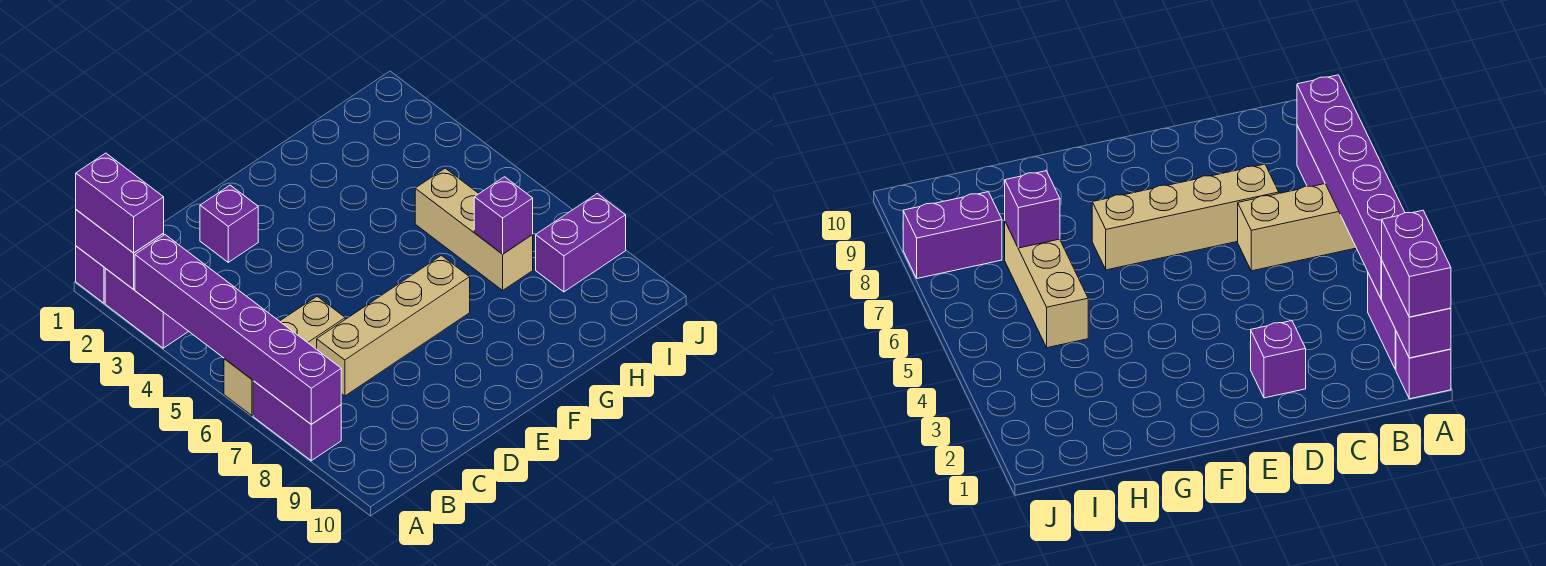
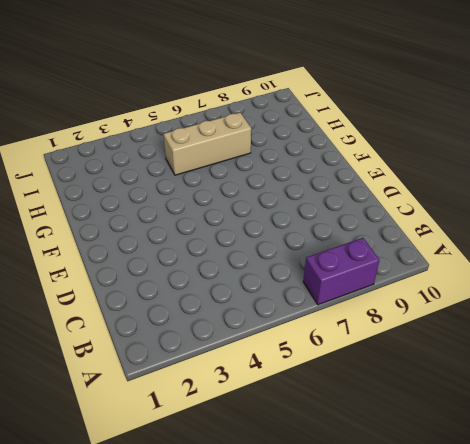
none -> purple brick A1 level 1
none -> purple brick A2:A3 level 1
none -> tan brick A6:C6 level 1

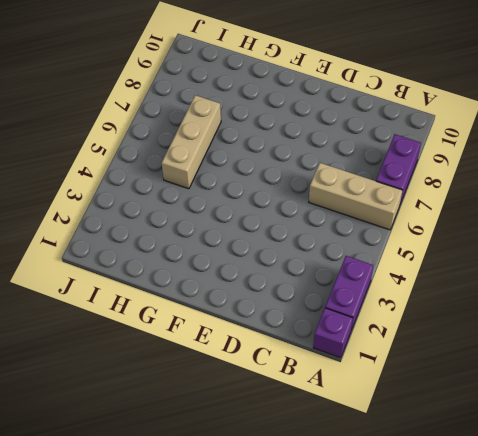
none -> tan brick C7:F7 level 1
none -> purple brick D2 level 1
none -> purple brick I8:J8 level 1

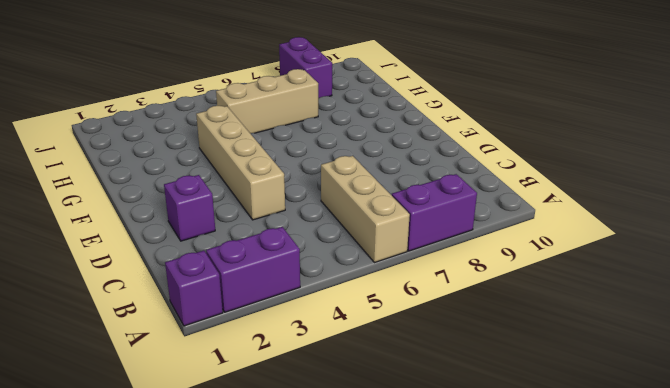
tan brick D4:G4 level 1 -> tan brick C7:F7 level 1
none -> purple brick A1:A2 level 2
none -> purple brick A3:A8 level 2
none -> purple brick H7 level 2

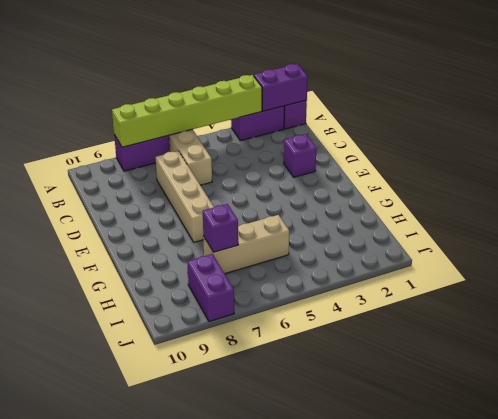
lime brick A3:A8 level 2 -> purple brick A3:A8 level 2
none -> purple brick A1:A2 level 3

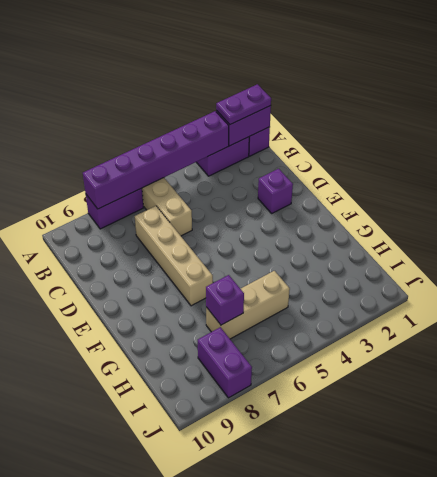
purple plate A1:A2 level 3 -> purple brick A1:A2 level 3

